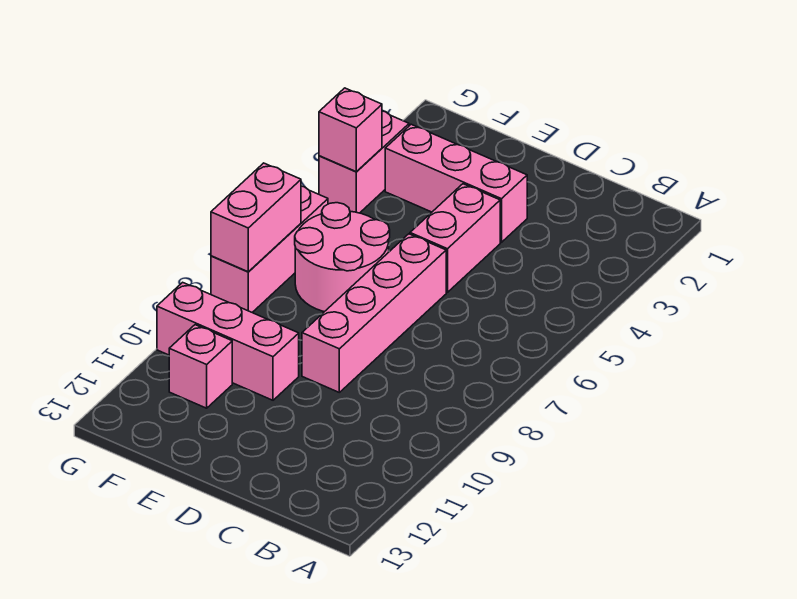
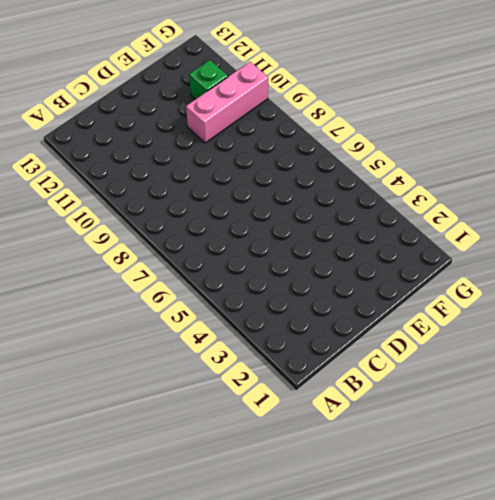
green brick F11 level 1 -> pink brick F11 level 1
none -> pink brick D3:F3 level 1
none -> pink brick D4:D5 level 1

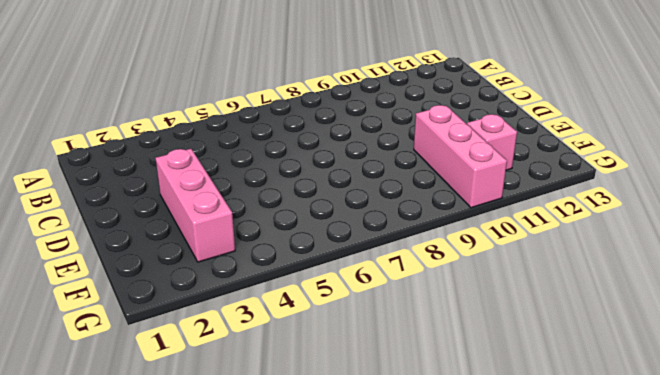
none -> pink brick D4:D5 level 1
none -> pink brick D6:D9 level 1

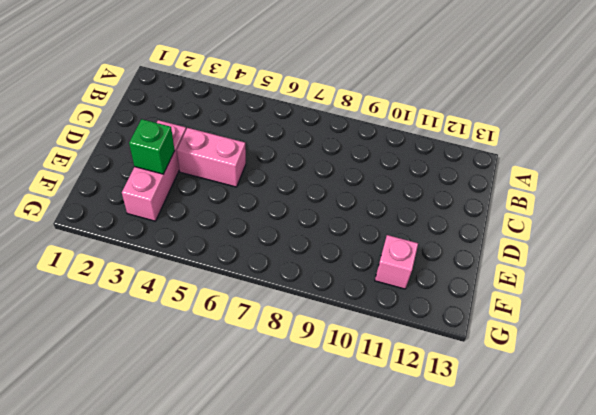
green brick E3 level 2 -> none
none -> pink brick D6:D9 level 1
none -> pink round brick E6:F7 level 1

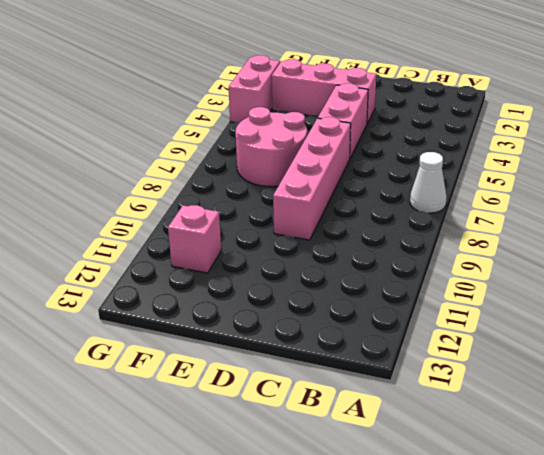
white cone A7 level 1 -> none
none -> pink brick E10:G10 level 1
none -> pink brick G6:G8 level 1

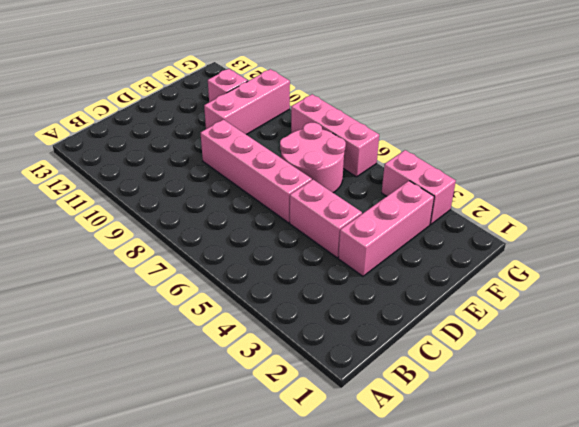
none -> pink brick G4 level 2
none -> pink brick G7:G8 level 2

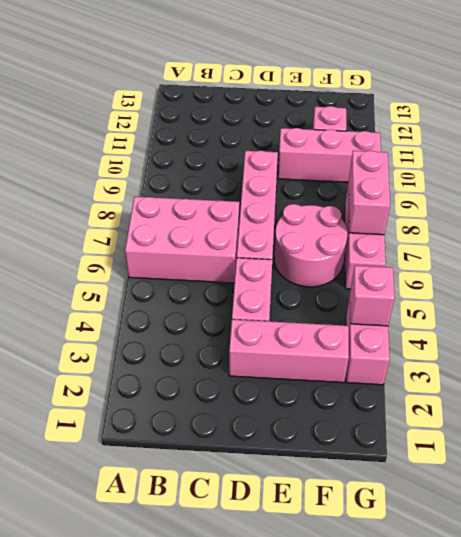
pink brick A6:C7 level 1 -> none

